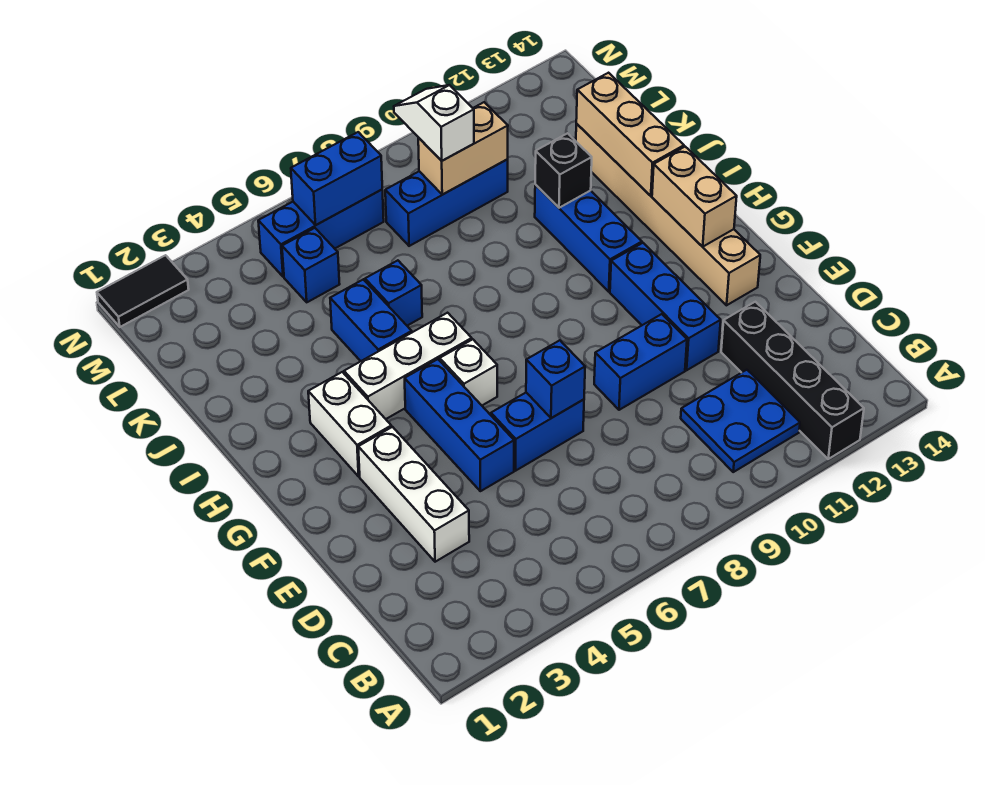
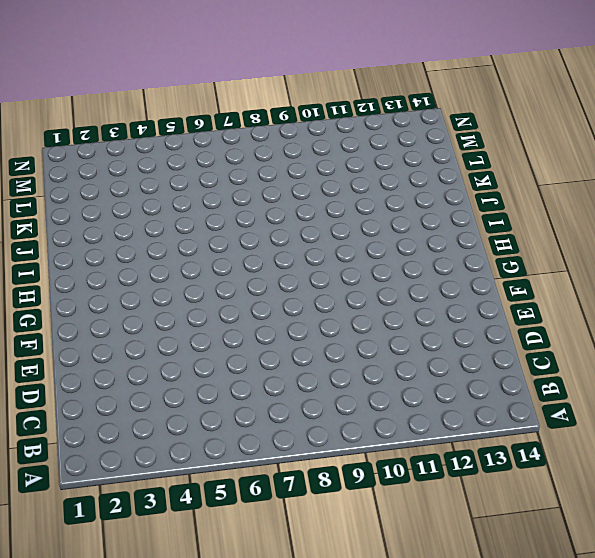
none -> black brick A12:D12 level 1
none -> blue plate B10:C11 level 1
none -> white brick D3:F3 level 1

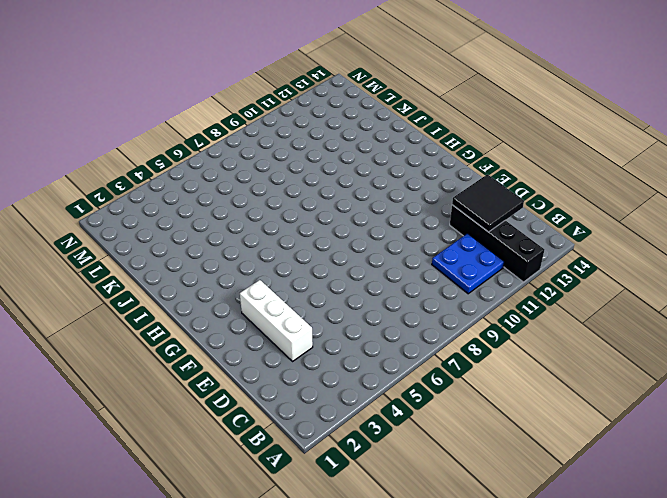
black tile C12:D13 level 2 -> none
none -> blue brick E5:G5 level 1
none -> blue brick E6:E7 level 1
none -> blue brick E9:E10 level 1

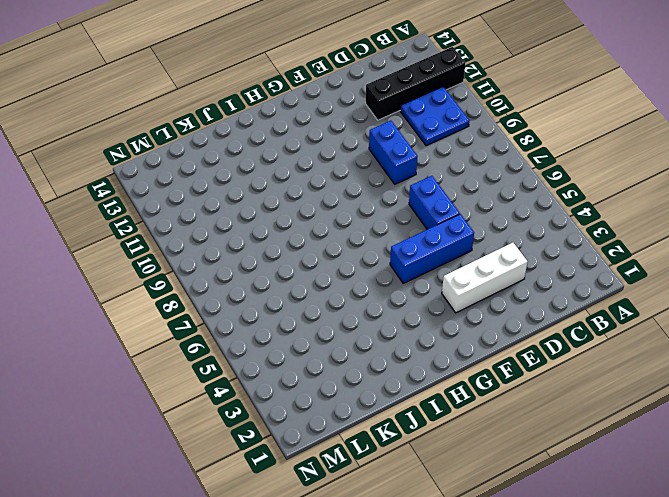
none -> blue brick E11:G11 level 1
none -> tan brick F13:K13 level 1
none -> white brick G3:H3 level 1

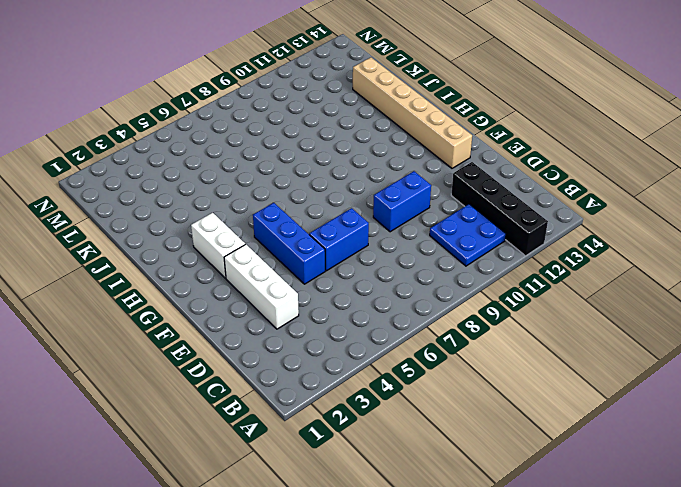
none -> blue brick E11:G11 level 1
none -> white brick G6 level 1
none -> white brick H4:H6 level 1

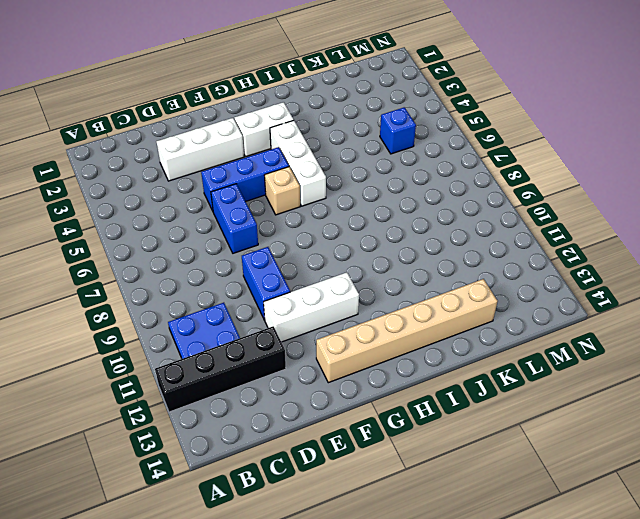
white brick E11:G11 level 1 -> blue brick E11:G11 level 1
tan brick G6 level 1 -> white brick G6 level 1
none -> blue brick H11:J11 level 1
none -> blue brick I5:J5 level 1
none -> blue brick J6 level 1

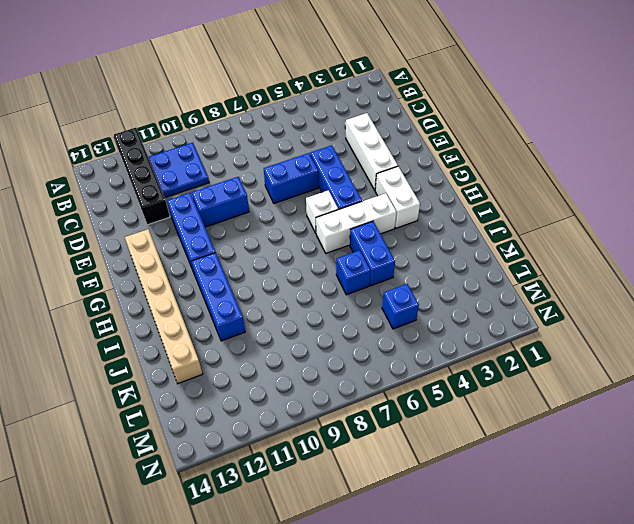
none -> blue brick L8:L10 level 1
none -> blue brick M5:M7 level 1
none -> black tile N1:N2 level 1

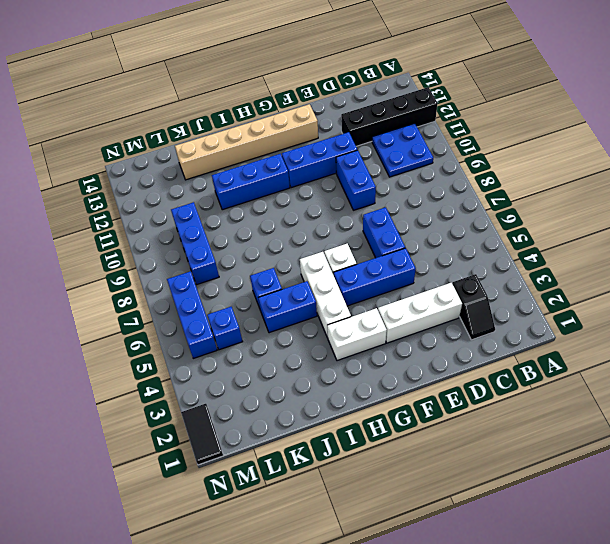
black slope C2:C3 level 1 top 3 -> none
none -> blue brick E7 level 2
none -> tan brick G13:H13 level 2
none -> tan brick I13:K13 level 2

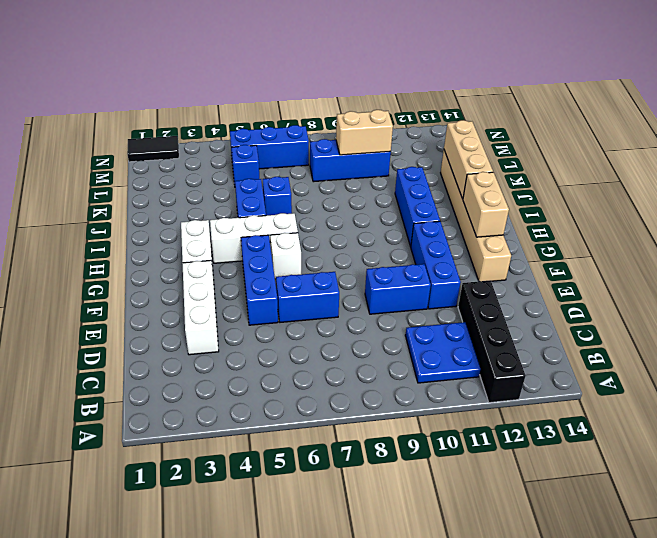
none -> blue brick E7 level 2
none -> black brick J11 level 2
none -> blue brick M6:M7 level 2

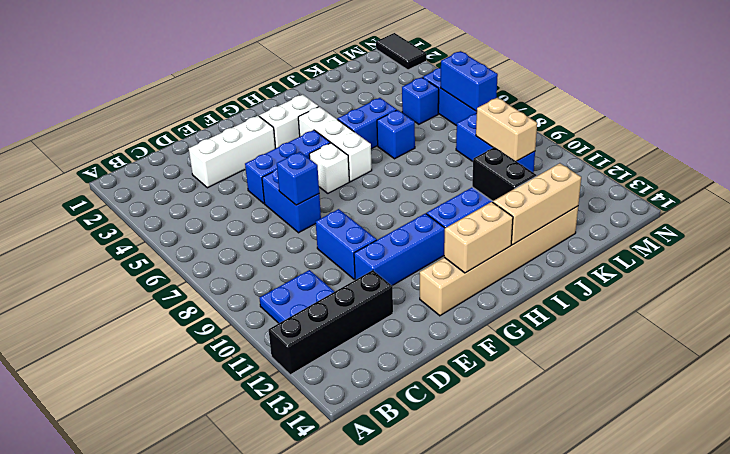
black brick J11:J12 level 2 -> black brick J11 level 2
none -> white slope L9:M9 level 3 top L

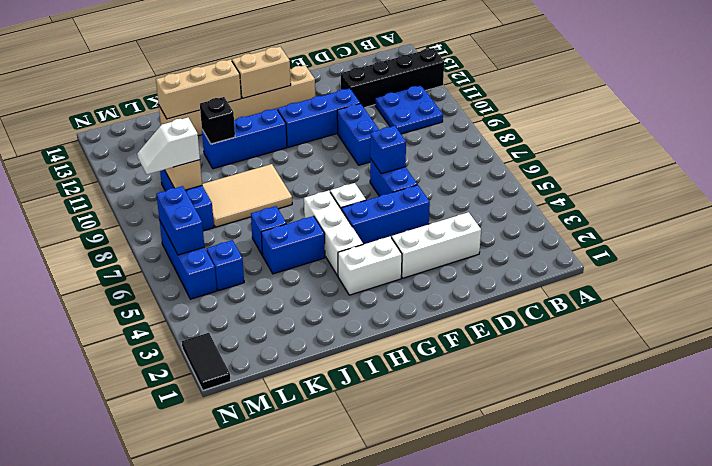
tan tile I8:K9 level 1 -> none

